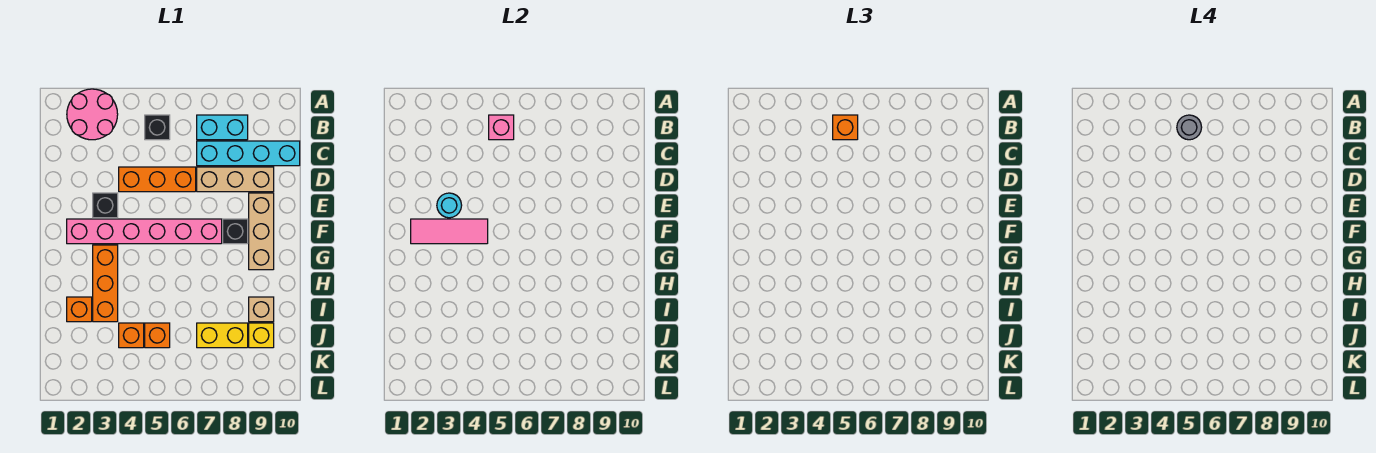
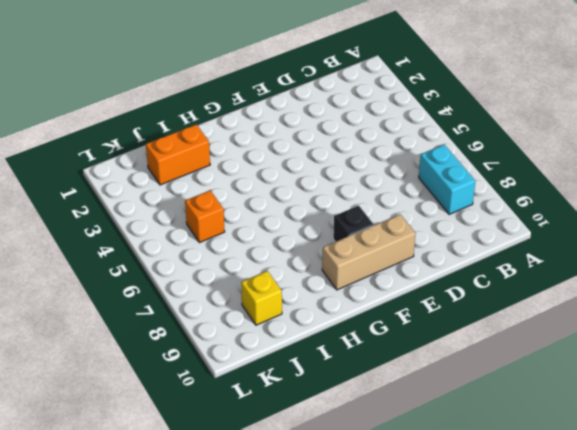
orange brick I2:J2 level 1 -> orange brick I2 level 1
none -> pink round brick A2:B3 level 1
none -> black brick B5 level 1
none -> cyan brick C7:C10 level 1

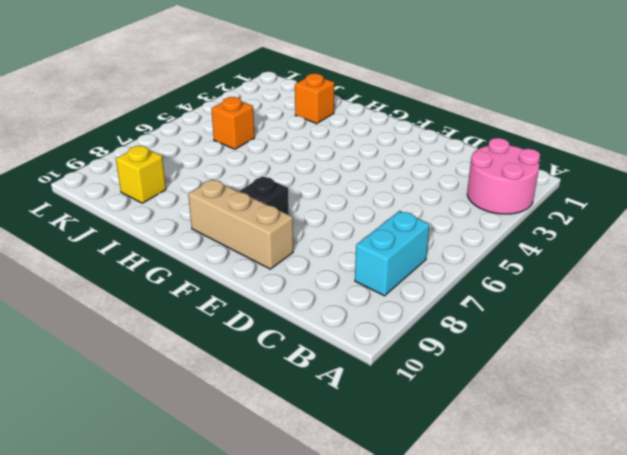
none -> black brick B5 level 1
none -> cyan brick C7:C10 level 1
none -> orange brick D4:D6 level 1

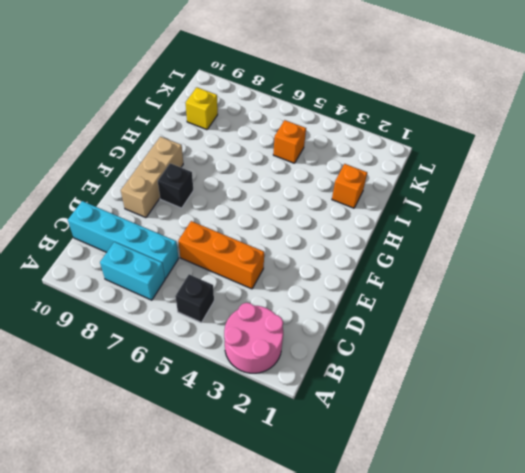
none -> tan brick D7:D9 level 1
none -> black brick E3 level 1
none -> pink brick F2:F7 level 1

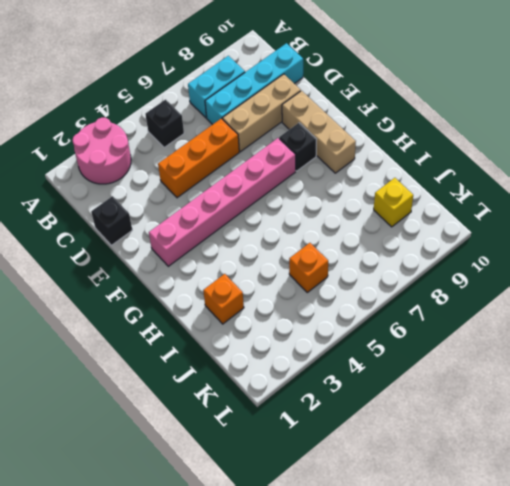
black brick D1 level 1 -> black brick E3 level 1
none -> orange brick G3:I3 level 1
none -> tan brick I9 level 1
none -> orange brick J4 level 1

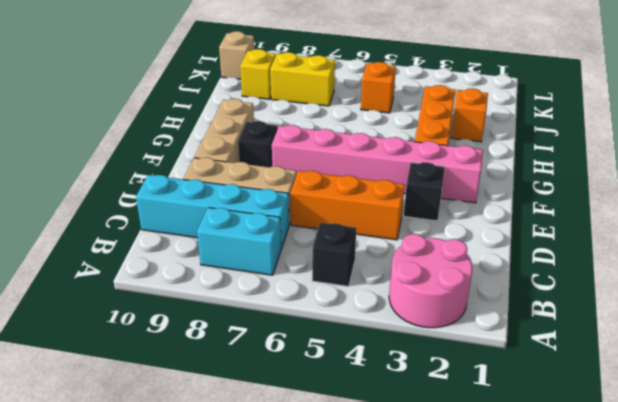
tan brick K10 level 1 -> tan brick I9 level 1
none -> orange brick J4 level 1
none -> pink brick B5 level 2
none -> cyan round brick E3 level 2

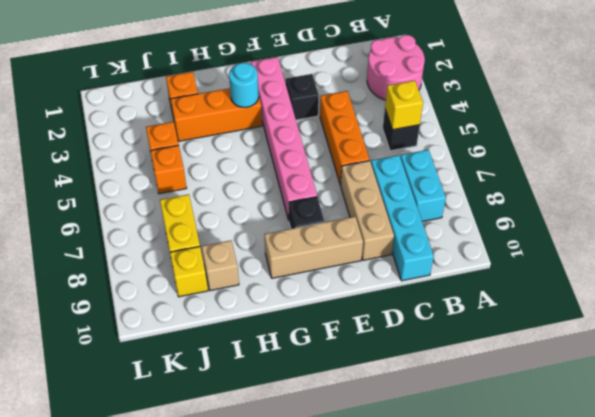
yellow brick B5 level 2 -> pink brick B5 level 2
cyan round brick G3 level 2 -> cyan round brick E3 level 2
none -> pink tile F2:F4 level 2
none -> orange brick B5 level 3
none -> grey round brick B5 level 4

